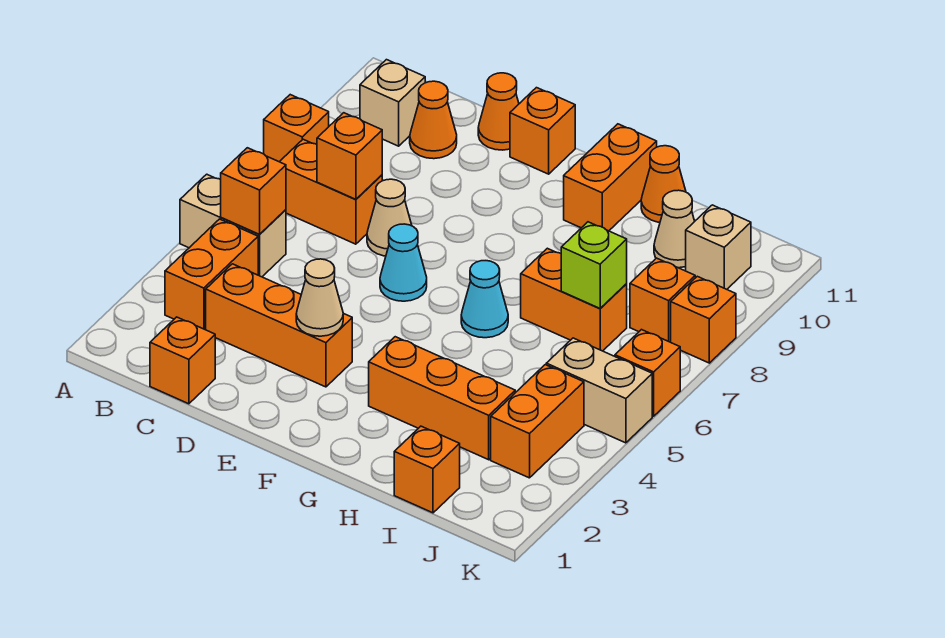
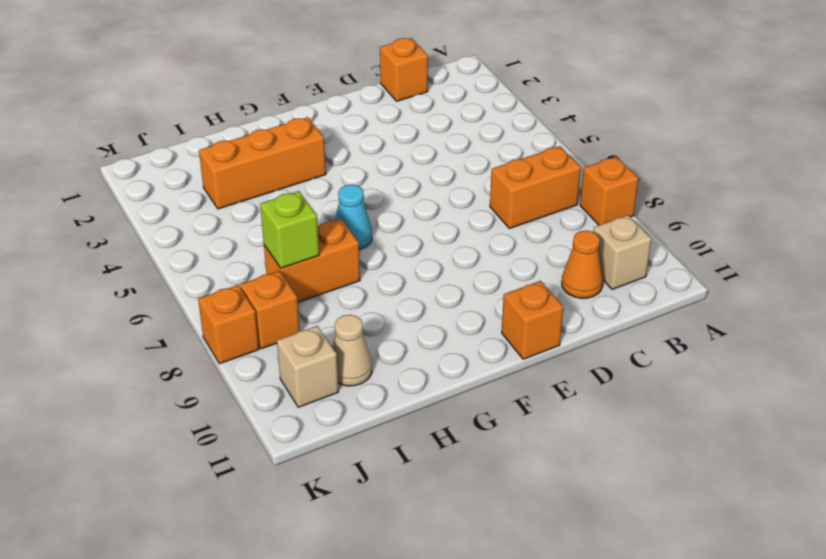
none -> tan brick A5:B5 level 1
none -> orange brick B3:B4 level 1
none -> orange brick C3:E3 level 1

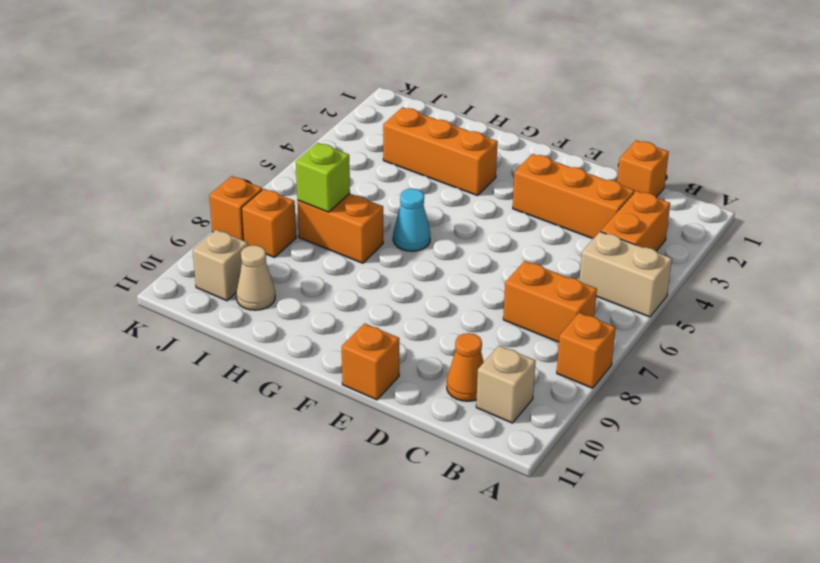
none -> tan cone D7 level 1
none -> orange cone D11 level 1
none -> cyan cone E6 level 1

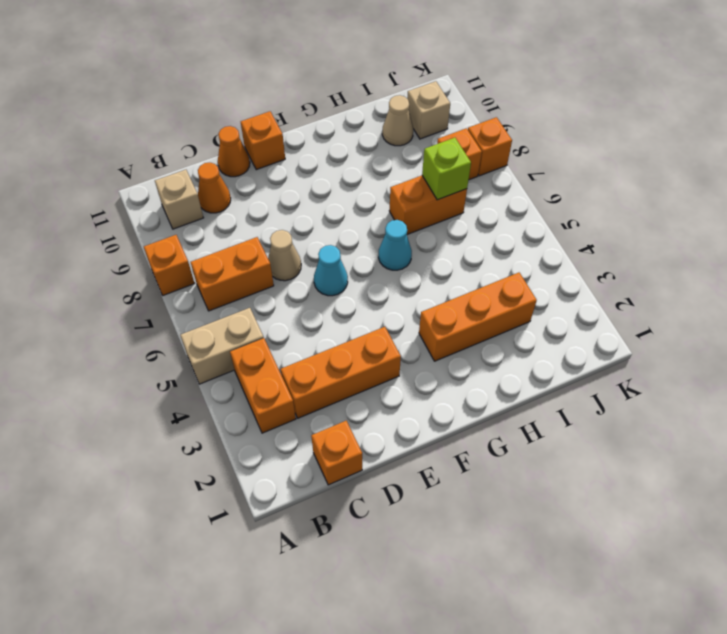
none -> orange brick G10:G11 level 1
none -> orange cone H11 level 1
none -> orange brick I1 level 1

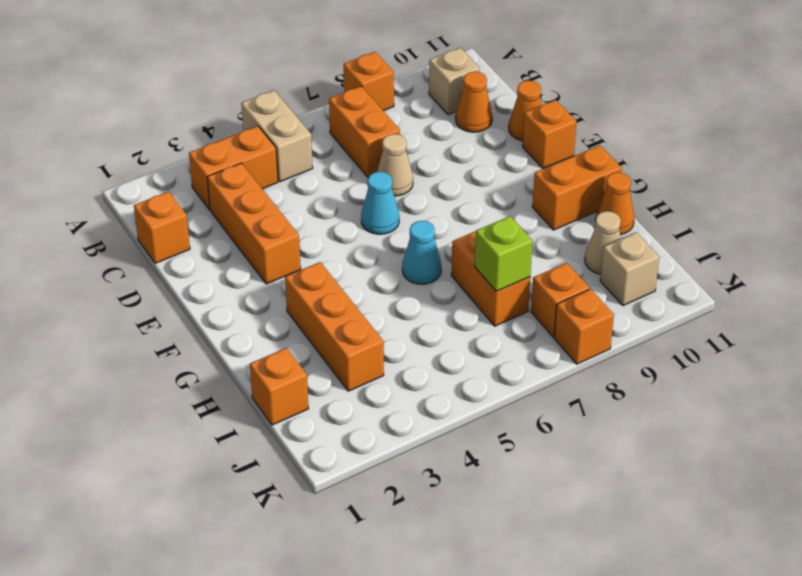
none -> orange brick J3:J4 level 1
none -> tan brick J5:K5 level 1
none -> orange brick K6 level 1

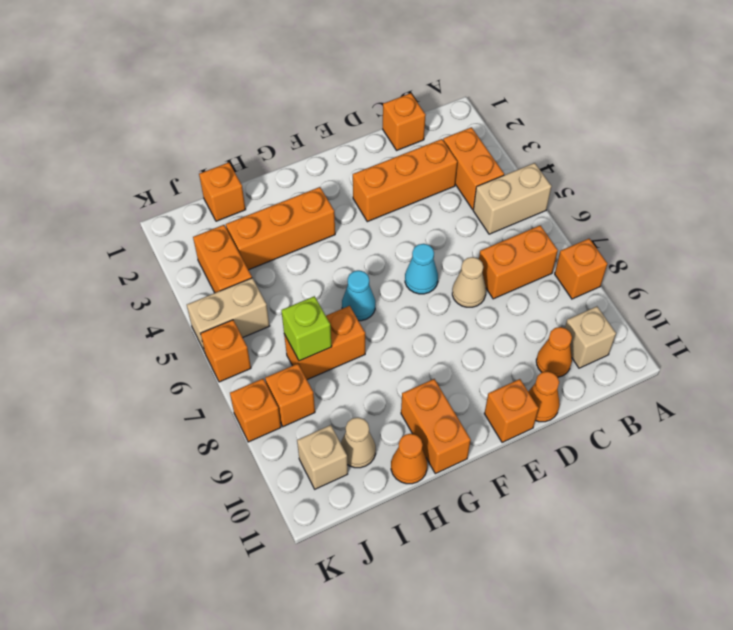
none -> orange brick B5 level 2
none -> orange brick C7 level 2
none -> tan cone E3 level 2

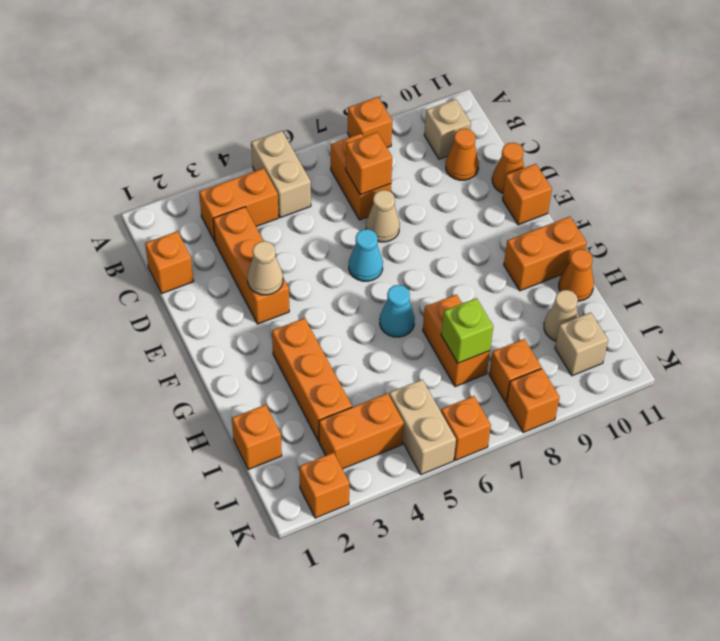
orange brick K2 level 1 -> orange brick B5 level 2

